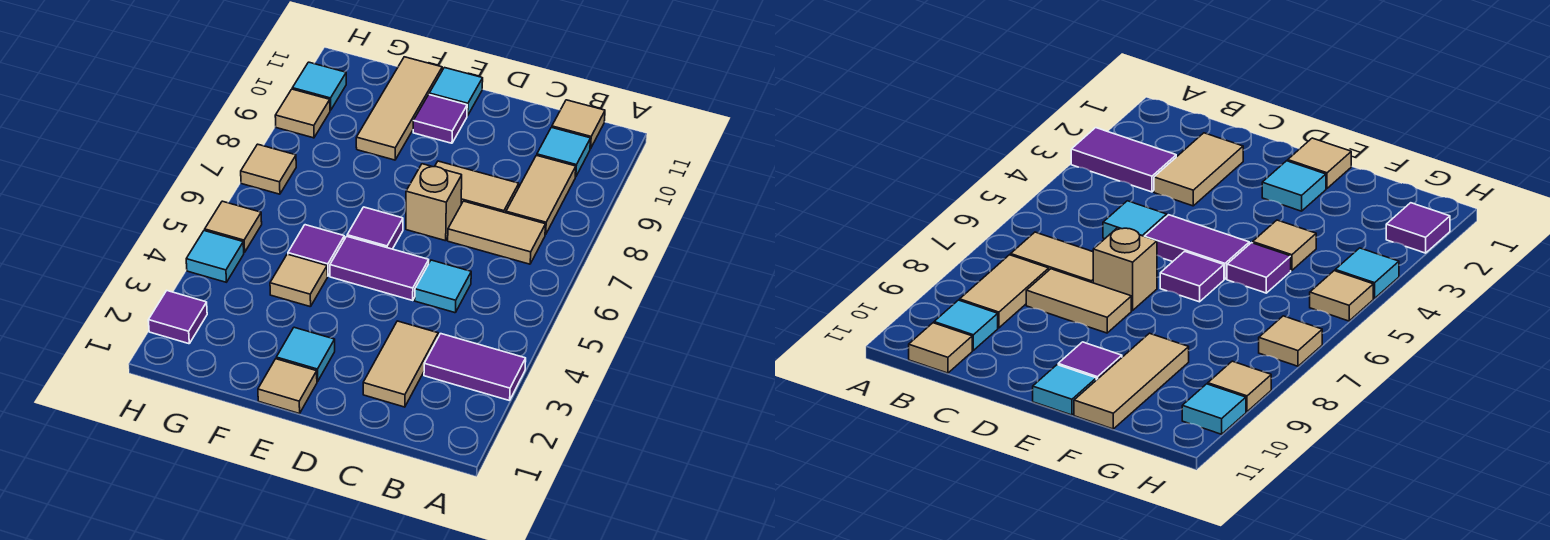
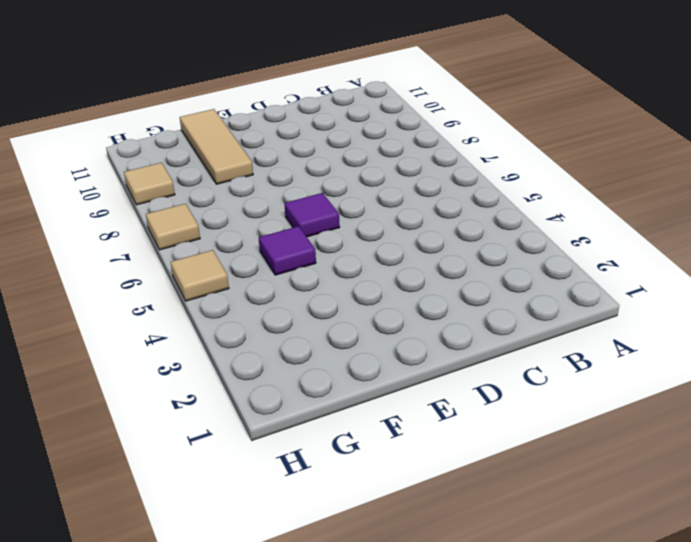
none -> purple tile A3:B3 level 1
none -> tan tile B7:C7 level 1
none -> tan tile B8:B9 level 1

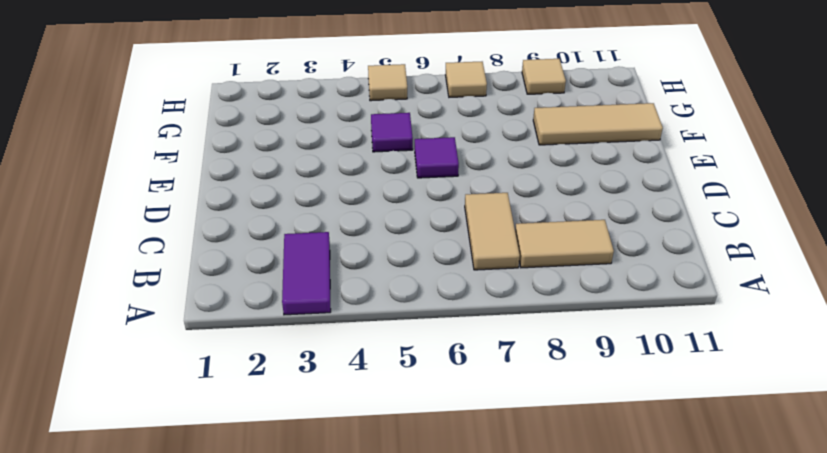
none -> cyan tile B10 level 1
none -> tan tile B11 level 1
none -> tan tile C2:C3 level 1

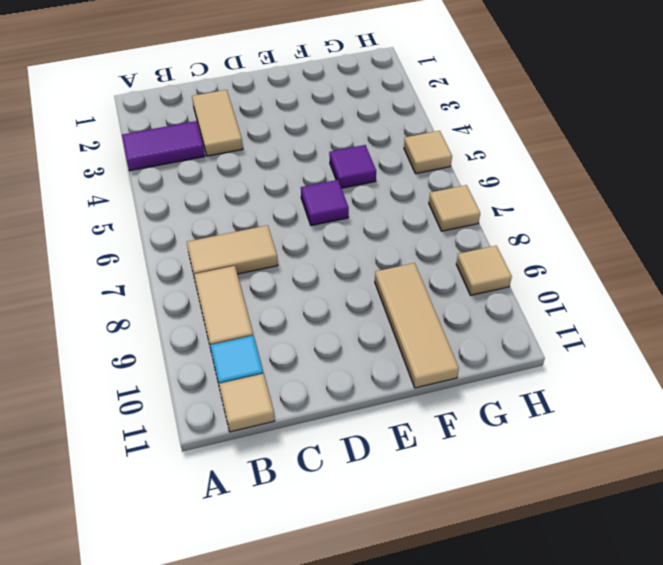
none -> cyan tile C5 level 1
none -> tan tile C8:D8 level 1
none -> purple tile D5:E5 level 1

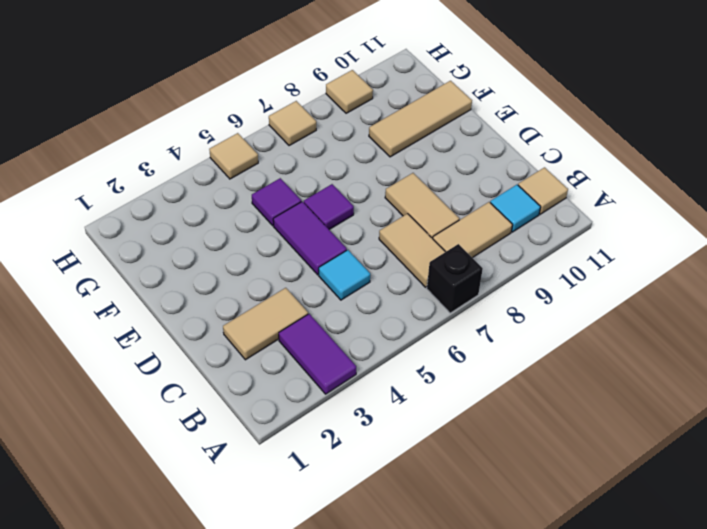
black brick A7 level 1 -> none
none -> tan brick D7 level 1
none -> tan tile E1 level 1
none -> cyan tile E2 level 1

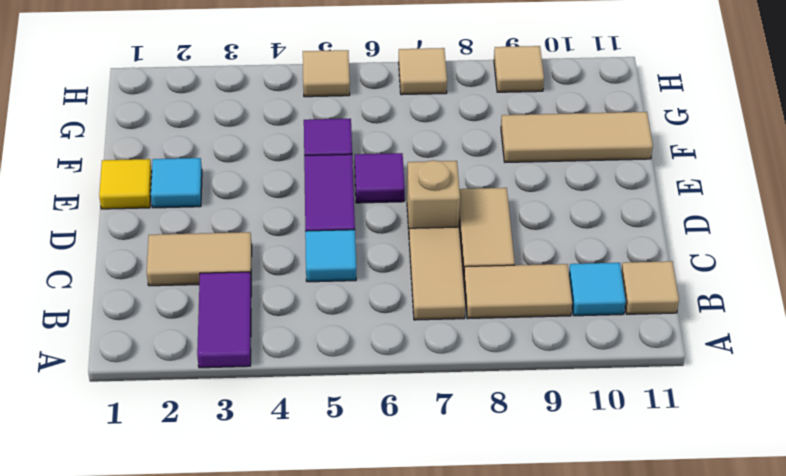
yellow tile E1 level 1 -> tan tile E1 level 1
none -> purple tile E10 level 1
none -> cyan tile E11 level 1
none -> tan tile F4 level 1

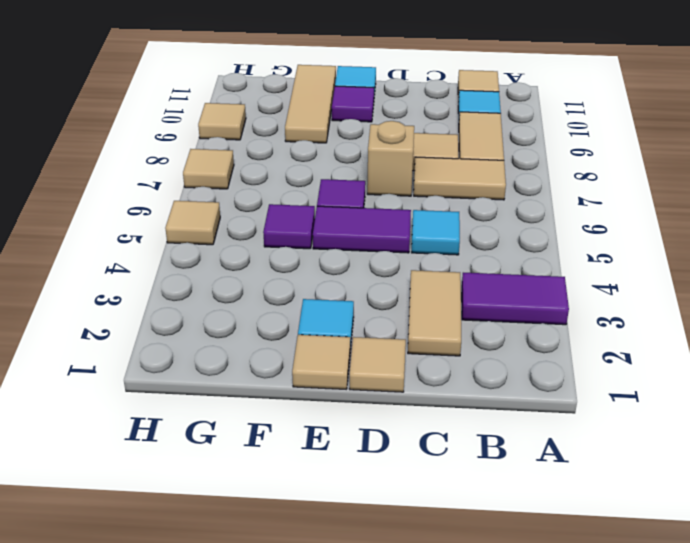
tan tile D1 level 1 -> tan tile F4 level 1
none -> purple tile H2 level 1
none -> cyan tile H4 level 1
none -> cyan tile H10 level 1

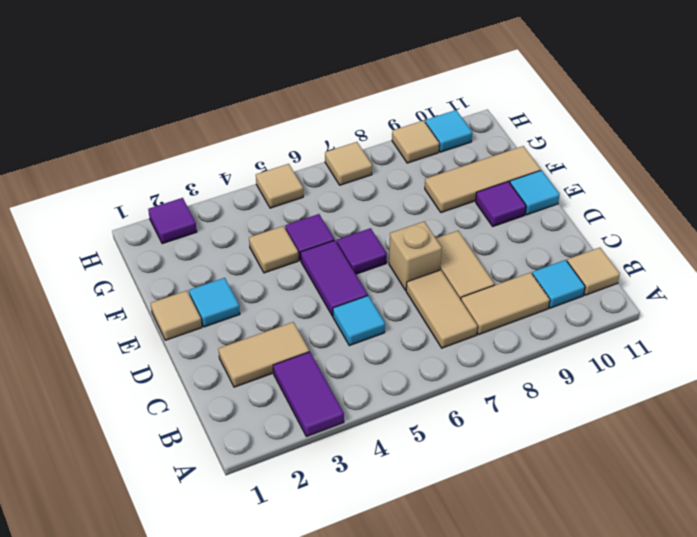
none -> cyan tile H4 level 1

